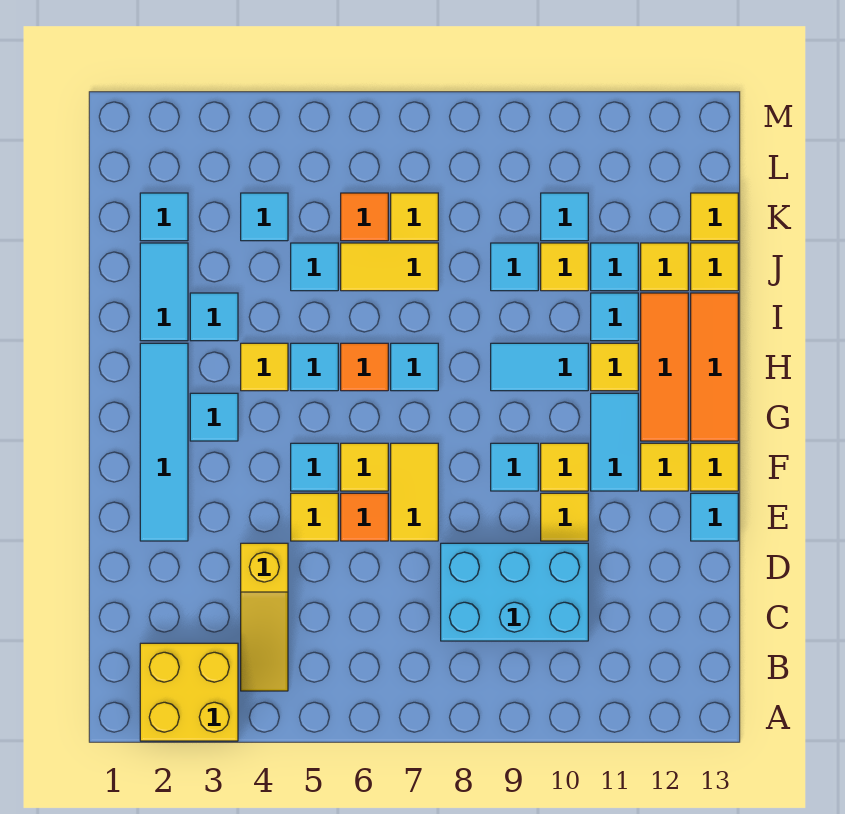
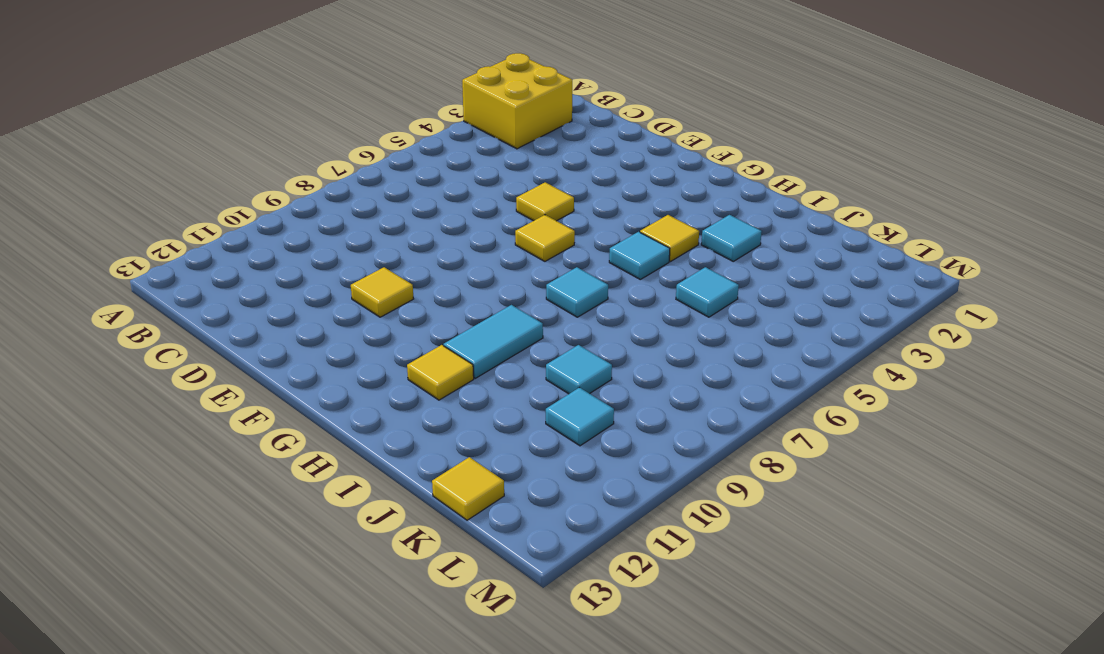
none -> yellow slope B4:D4 level 1 top D
none -> cyan brick C8:D10 level 1
none -> cyan tile E2:H2 level 1
none -> orange tile E6 level 1

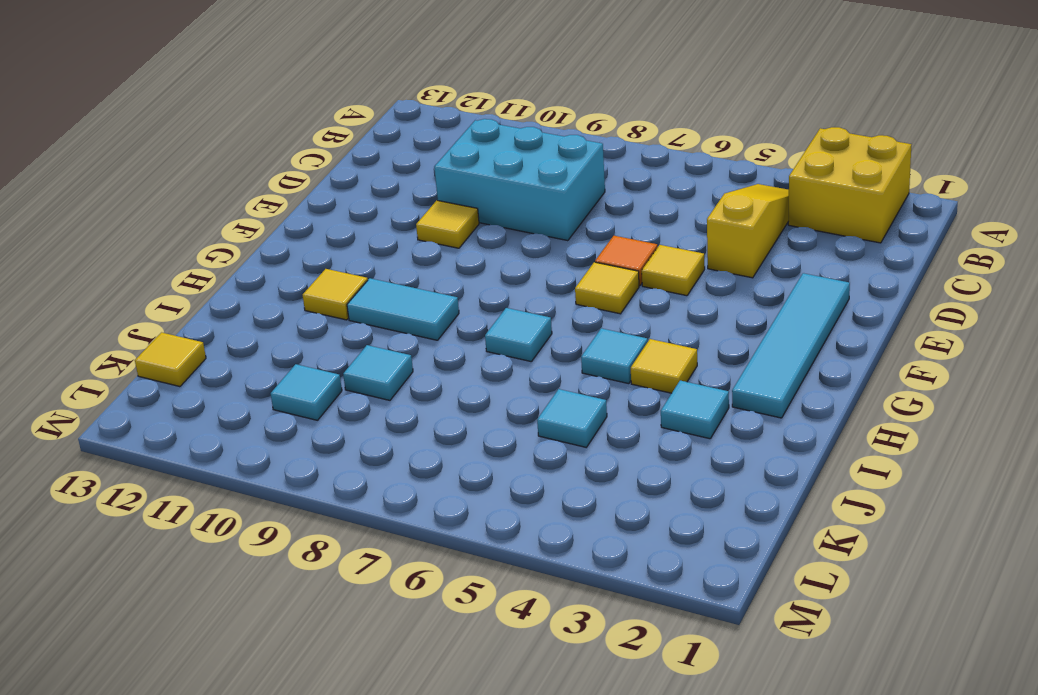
none -> yellow tile E7:F7 level 1
none -> cyan tile E13 level 1
none -> cyan tile F5 level 1
none -> cyan tile F9 level 1

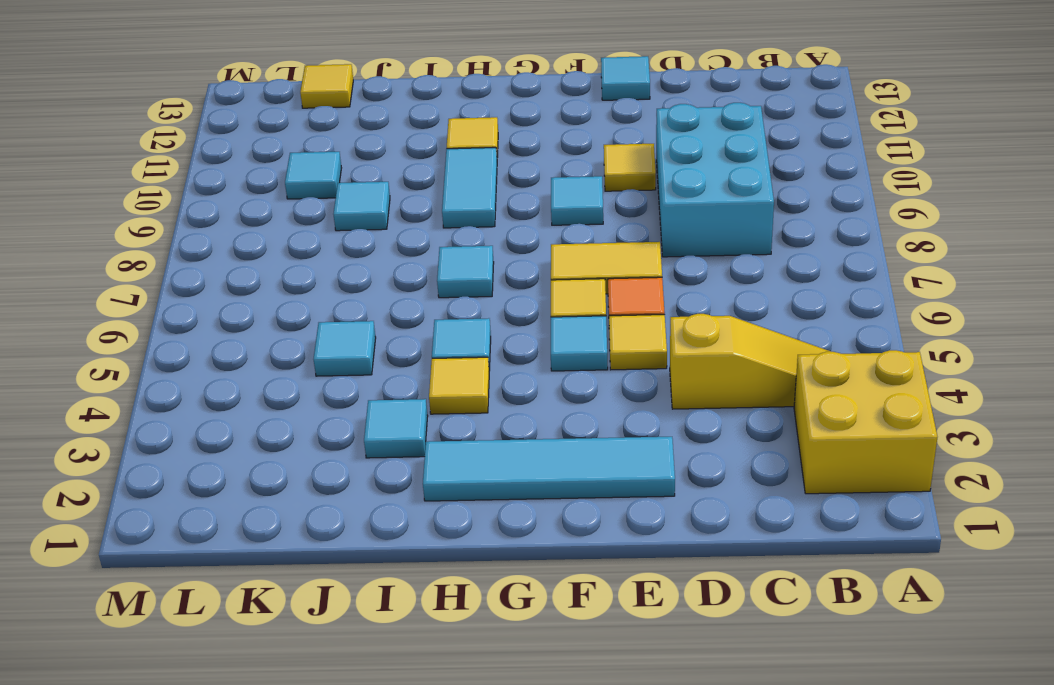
none -> yellow tile F10 level 1
none -> cyan tile F11:G11 level 1
none -> yellow tile F12 level 1
none -> yellow tile F13 level 1

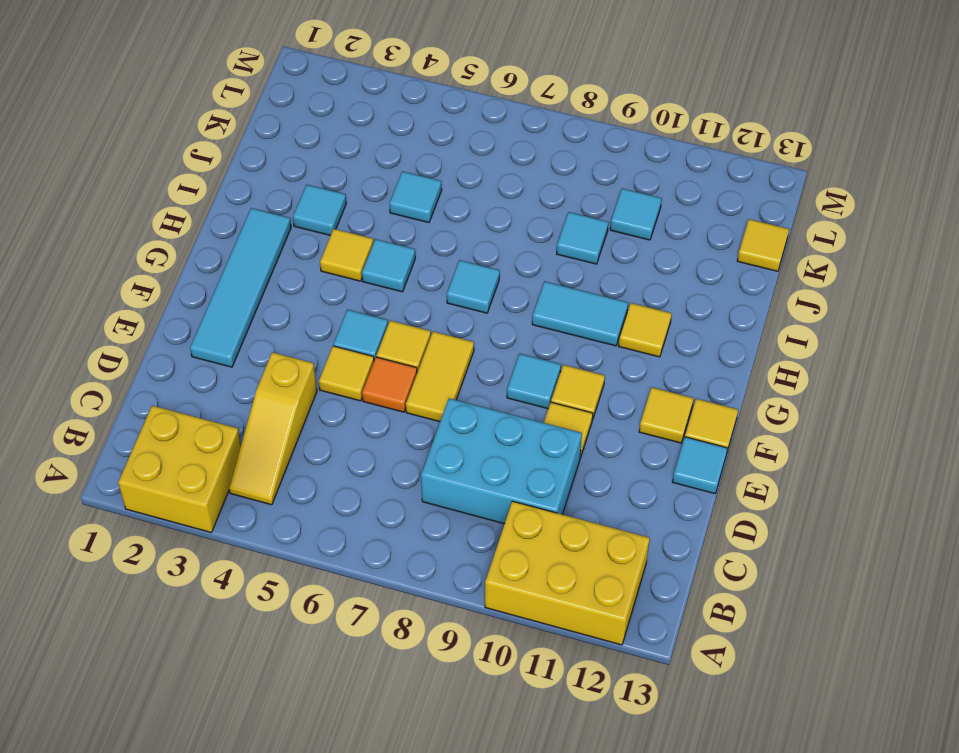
yellow brick A10:B12 level 1 -> none
none -> cyan tile F11:G11 level 1
none -> cyan tile G3 level 1
none -> orange tile G12:I12 level 1
none -> orange tile G13:I13 level 1

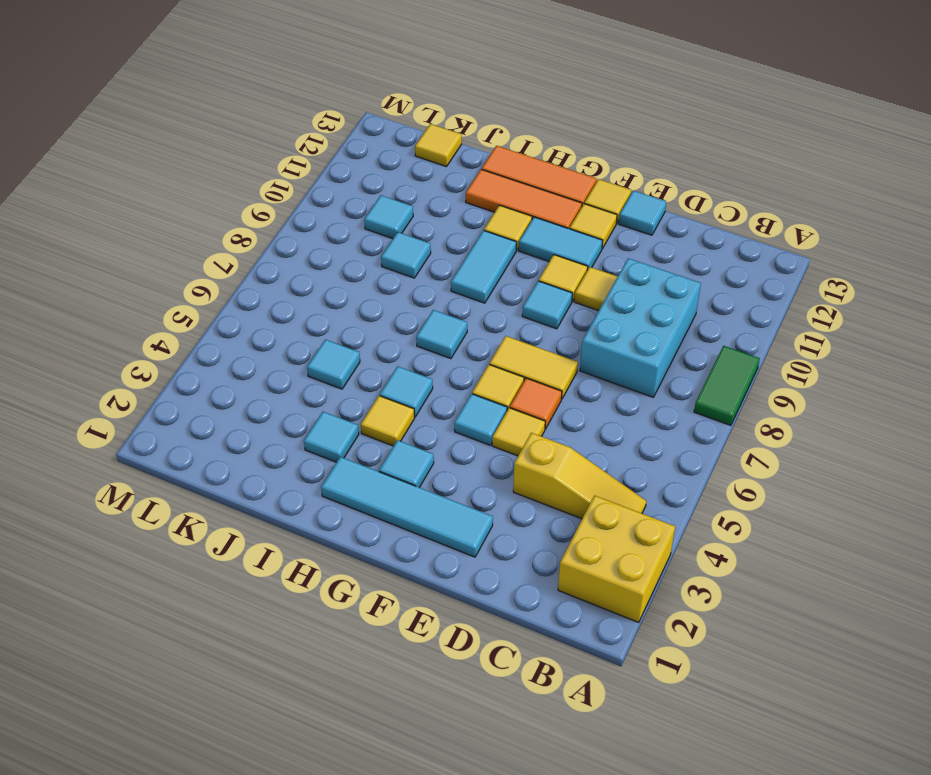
green tile A8:A9 level 1 -> none
none -> orange tile H6 level 1
none -> cyan tile I2:J2 level 1
none -> cyan tile I11 level 1
none -> yellow tile J6:J7 level 1

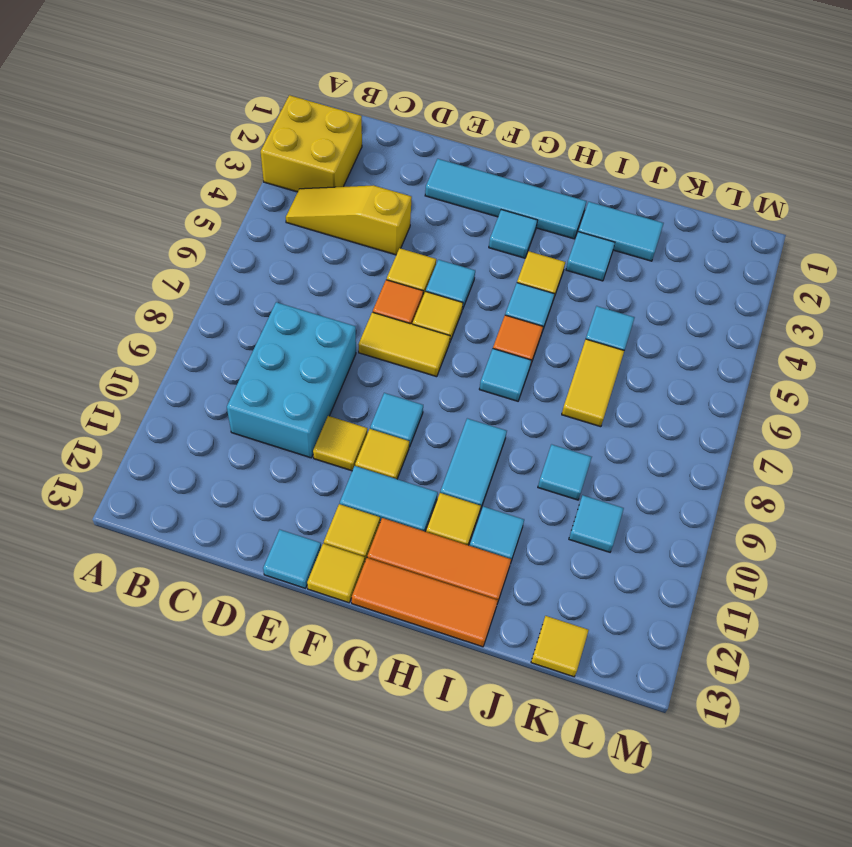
none -> yellow tile J10 level 1
none -> cyan tile J11 level 1
none -> yellow tile J12 level 1
none -> yellow tile J13 level 1

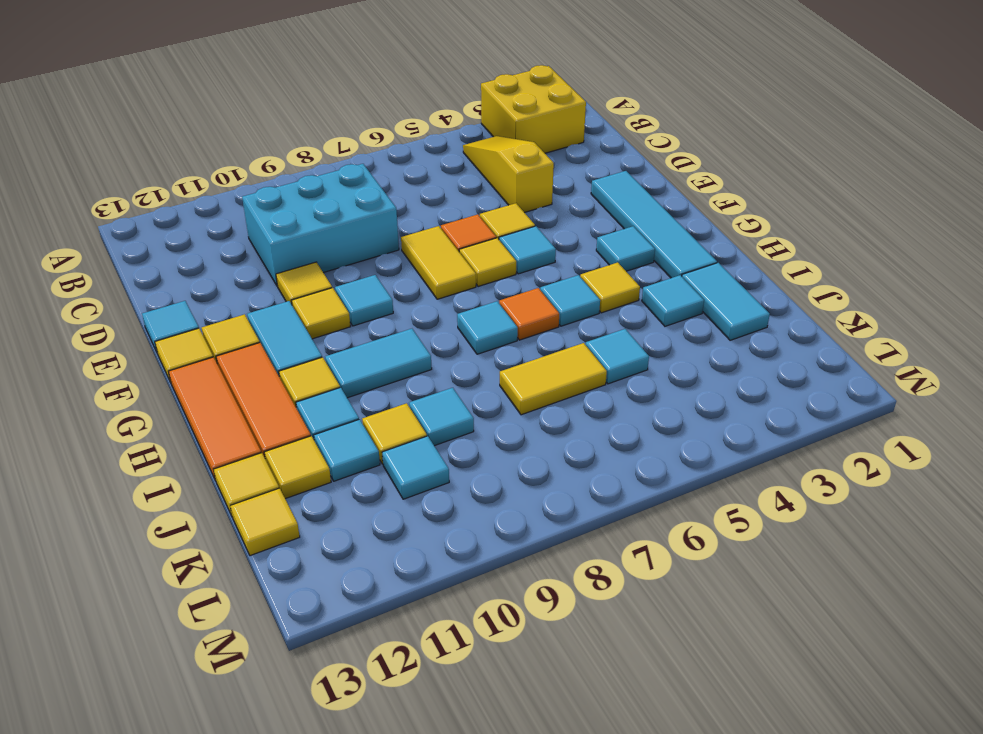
none -> cyan tile K2 level 1
none -> cyan tile K4 level 1
none -> orange tile K6 level 1
none -> yellow tile K7 level 1

